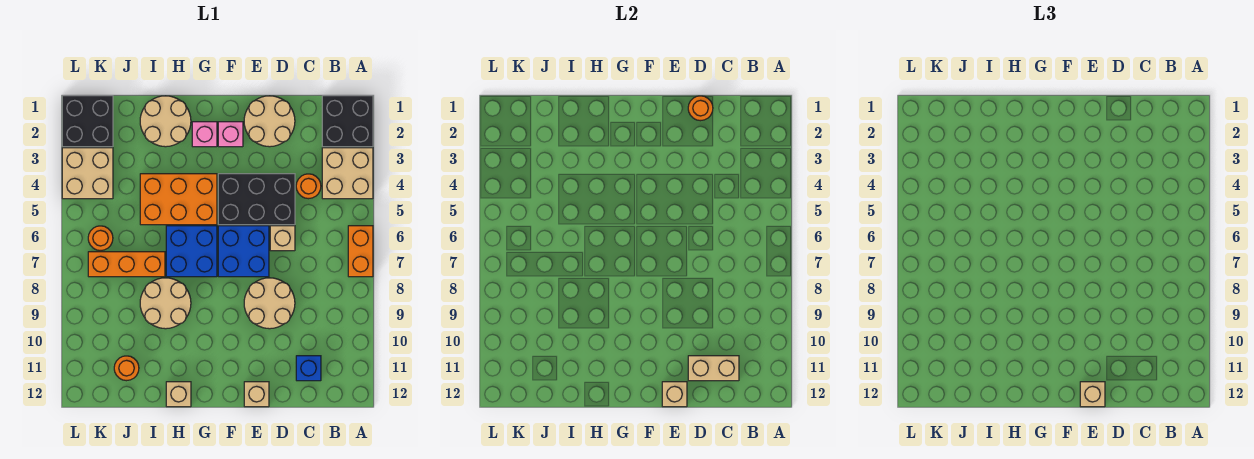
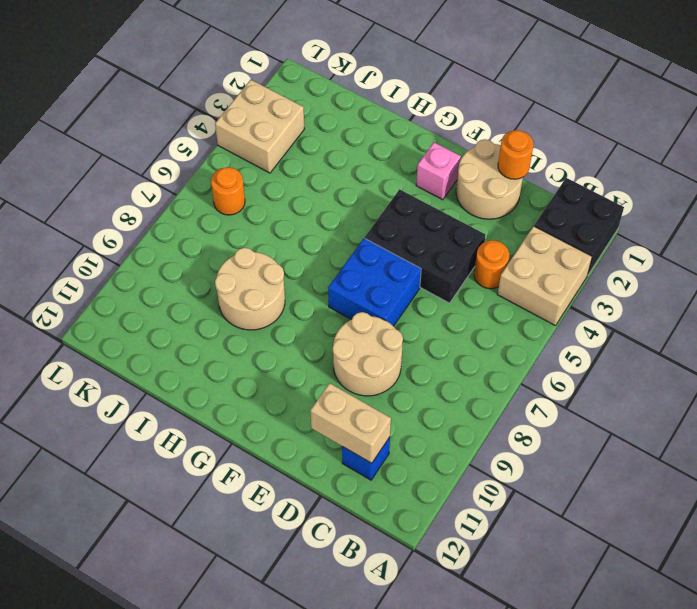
none -> orange brick A6:A7 level 1
none -> tan brick D6 level 1
none -> tan brick E12 level 1

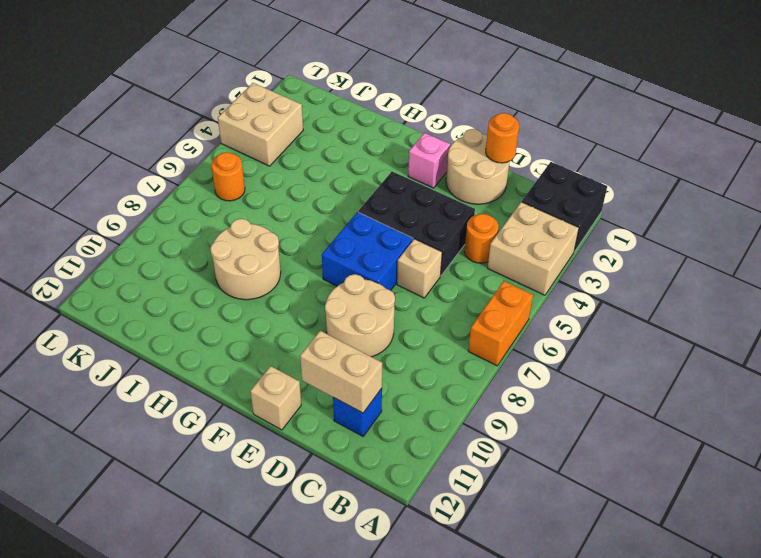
none -> pink brick G2 level 1
none -> orange brick G4:I5 level 1
none -> blue brick G6:H7 level 1

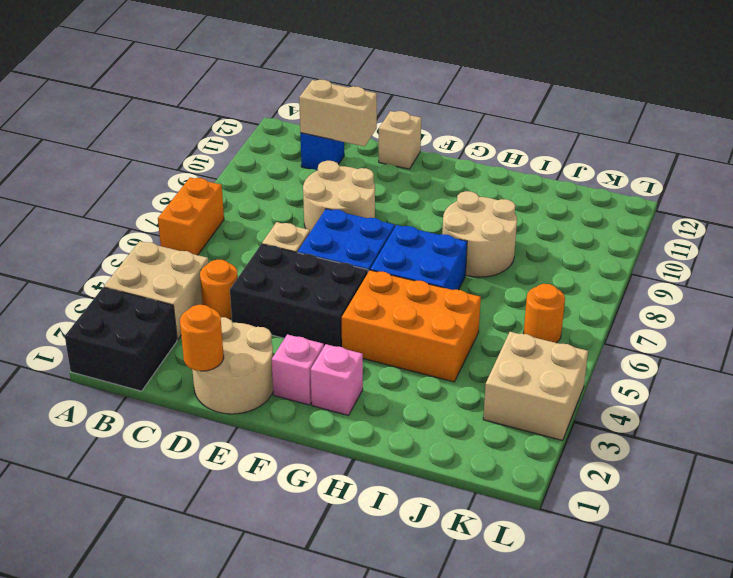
none -> tan round brick H1:I2 level 1
none -> tan brick H12 level 1
none -> orange brick I7:K7 level 1

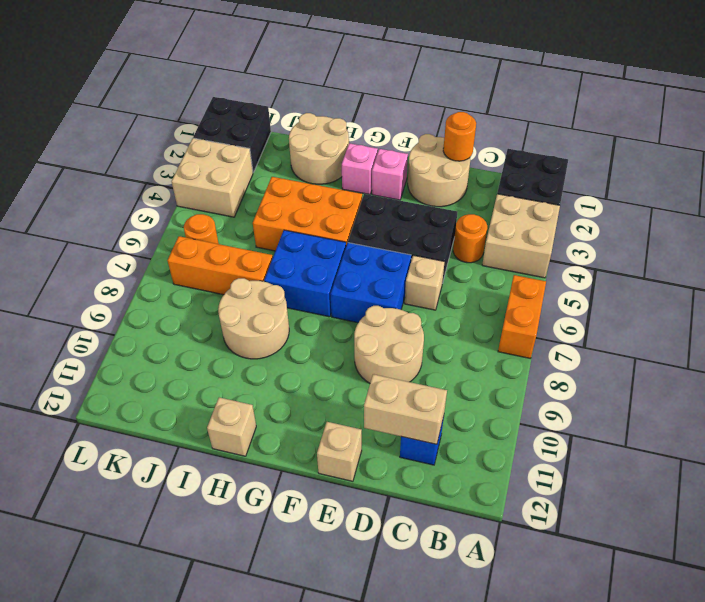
none -> orange round brick J11 level 1
none -> tan brick E12 level 2
none -> tan brick E12 level 3

